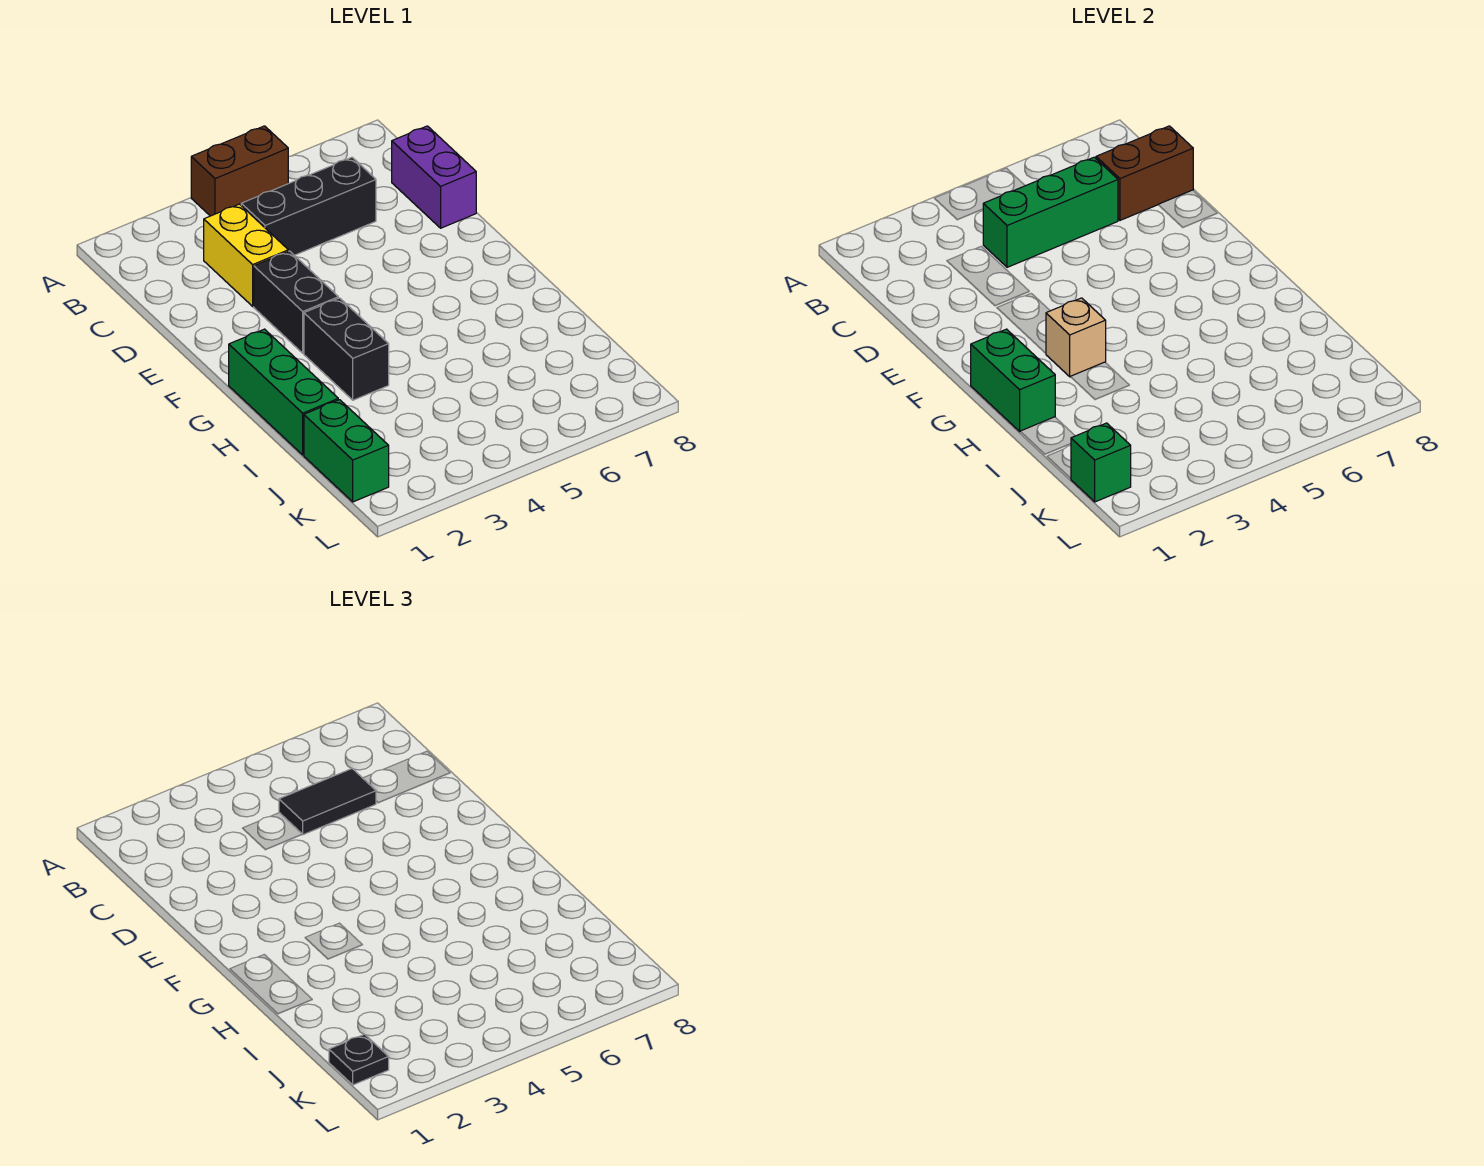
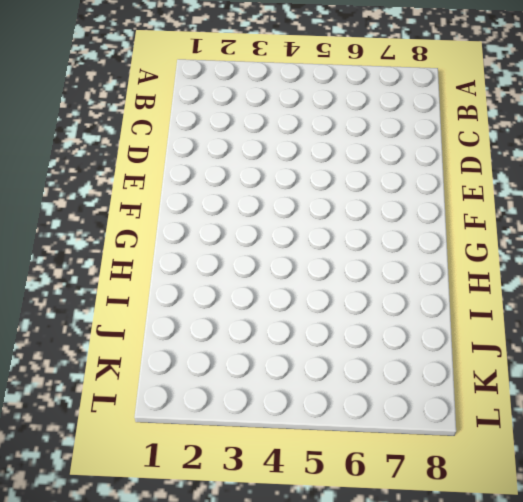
none -> brown brick A4:A5 level 1
none -> yellow brick C3:D3 level 1
none -> black brick C4:C6 level 1

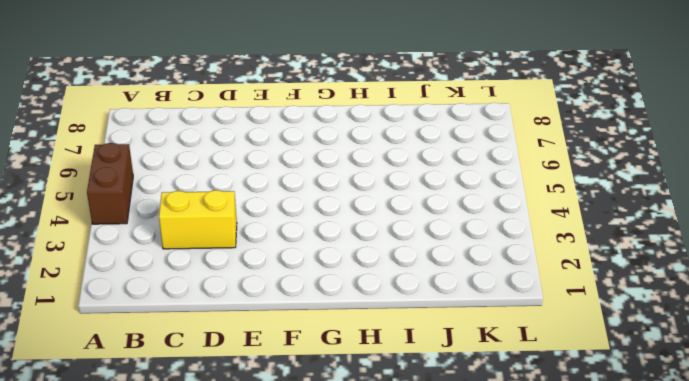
none -> black brick C4:C6 level 1
none -> purple brick C8:D8 level 1
none -> black brick E3:F3 level 1

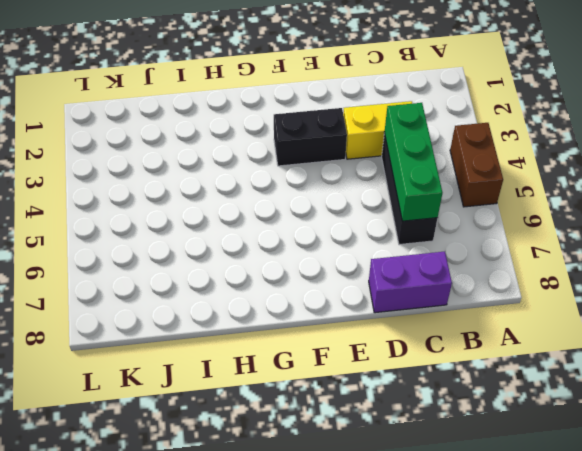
none -> green brick G1:I1 level 1
none -> black brick G3:H3 level 1
none -> green brick J1:K1 level 1

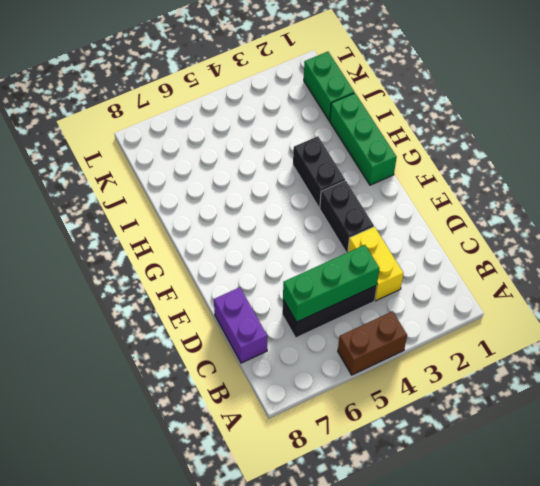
none -> brown brick C7:C8 level 2
none -> green brick G1:H1 level 2
none -> tan brick G3 level 2

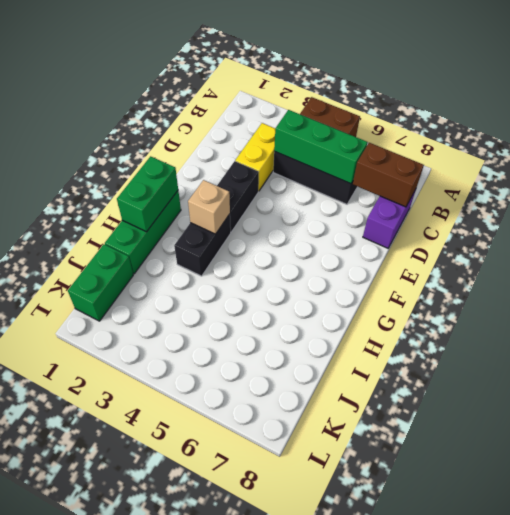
none -> green brick K1 level 2
none -> black tile C5:C6 level 3
none -> black plate K1 level 3

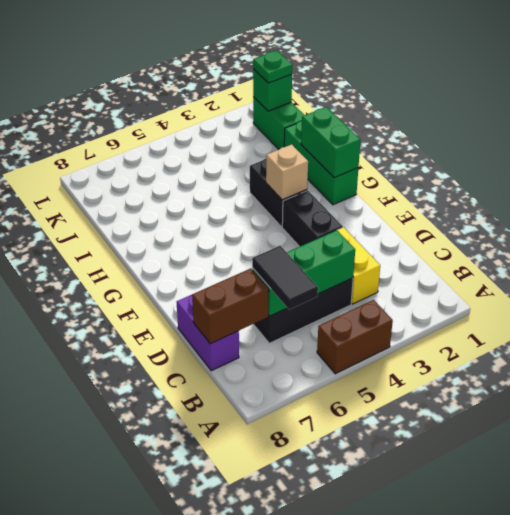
black tile B6:C6 level 3 -> black tile C5:C6 level 3
green plate K1 level 3 -> black plate K1 level 3

